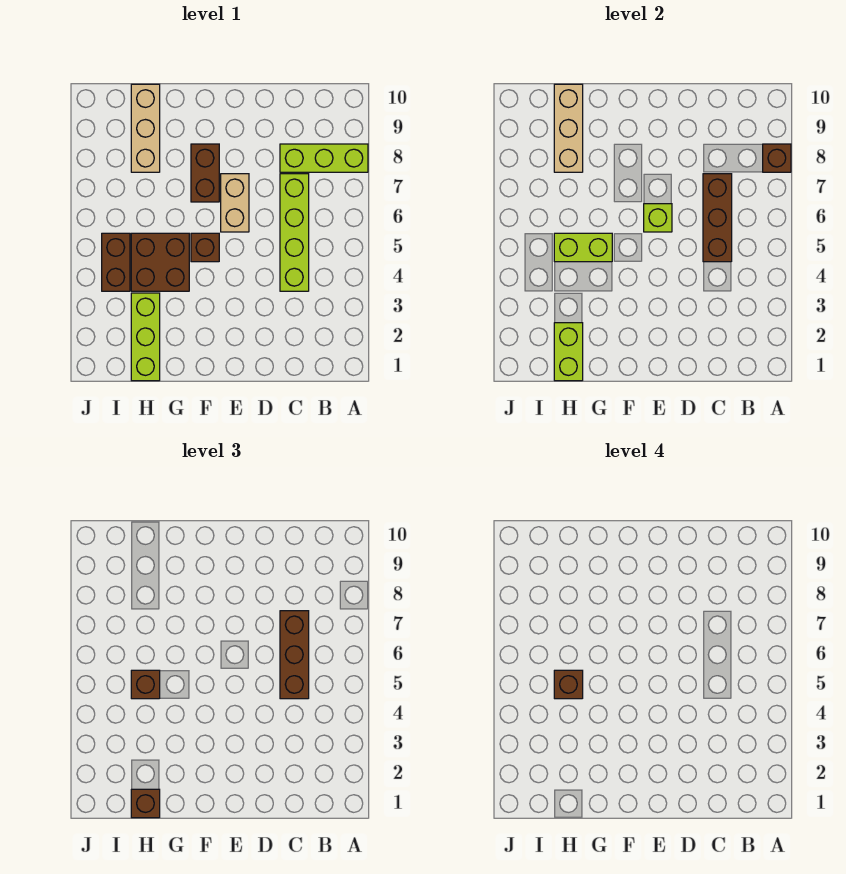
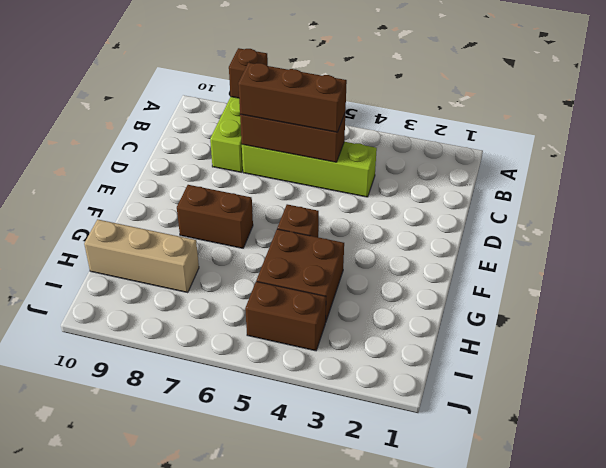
none -> tan brick E6:E7 level 1
none -> lime brick H1:H3 level 1
none -> lime brick E6 level 2

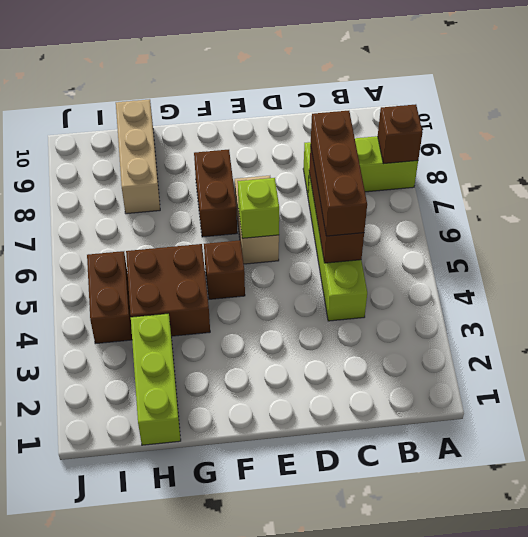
none -> lime brick G5:H5 level 2
none -> lime brick H1:H2 level 2
none -> tan brick H8:H10 level 2

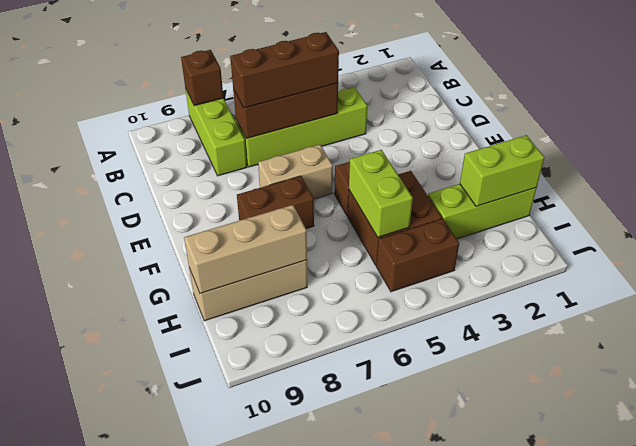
none -> lime brick E6 level 2
none -> brown brick H1 level 3
none -> brown brick H5 level 3

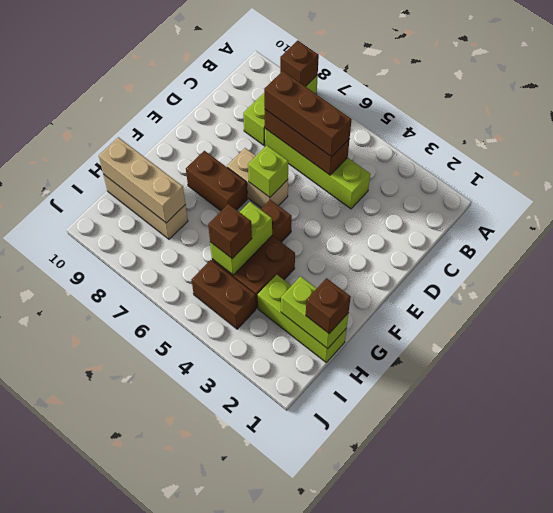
none -> brown brick H5 level 4

